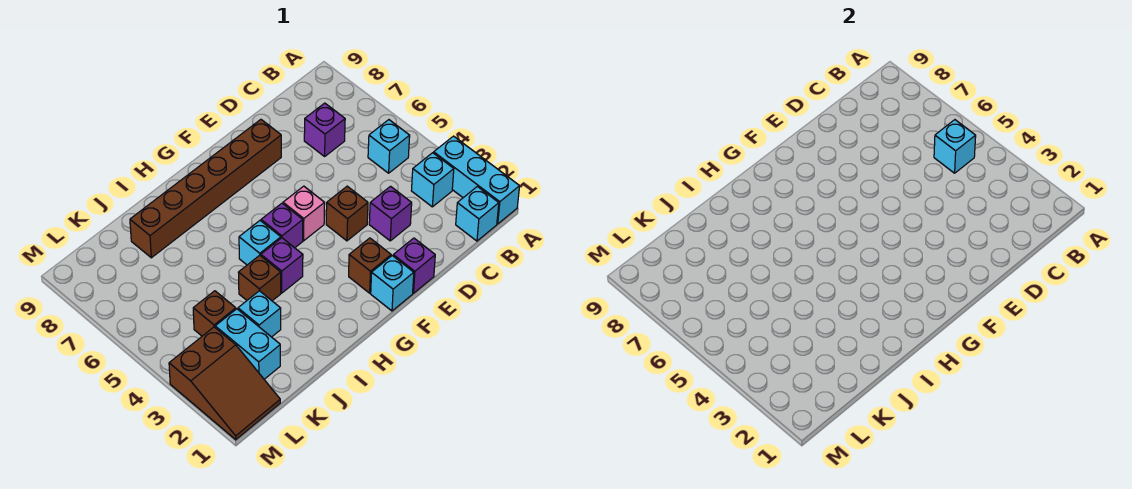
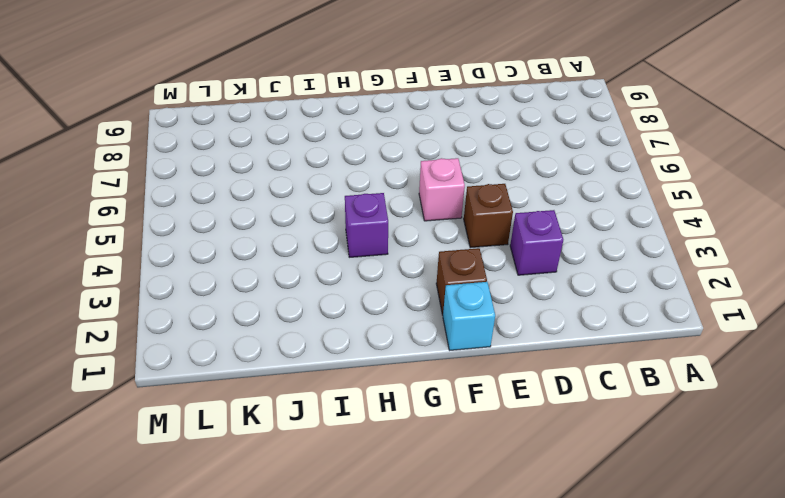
none -> cyan brick A1:A3 level 1
none -> cyan brick B1 level 1
none -> cyan brick B3 level 1

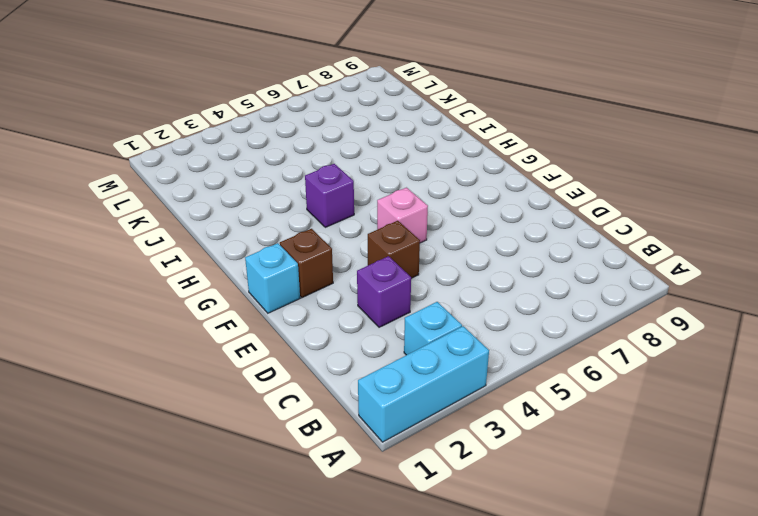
none -> cyan brick B1 level 1
none -> cyan brick B5 level 1
none -> purple brick C7 level 1

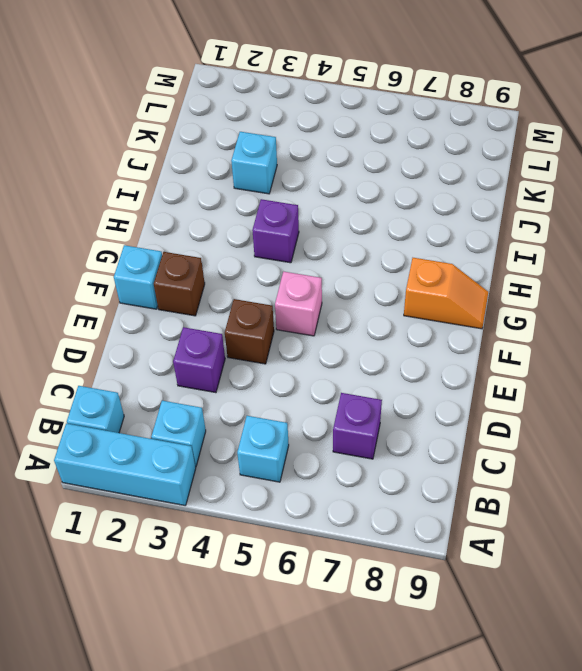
orange slope G8:G9 level 1 top 8 -> brown brick E8:J8 level 1
none -> purple brick E1 level 1
none -> purple brick G5 level 1
none -> cyan brick H5 level 1

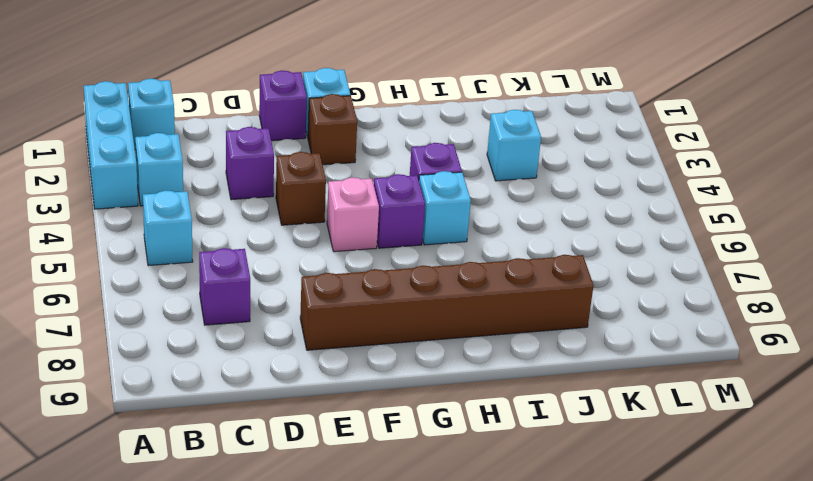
none -> brown brick I4 level 1
none -> cyan brick K2:K3 level 1
none -> brown brick K4 level 1

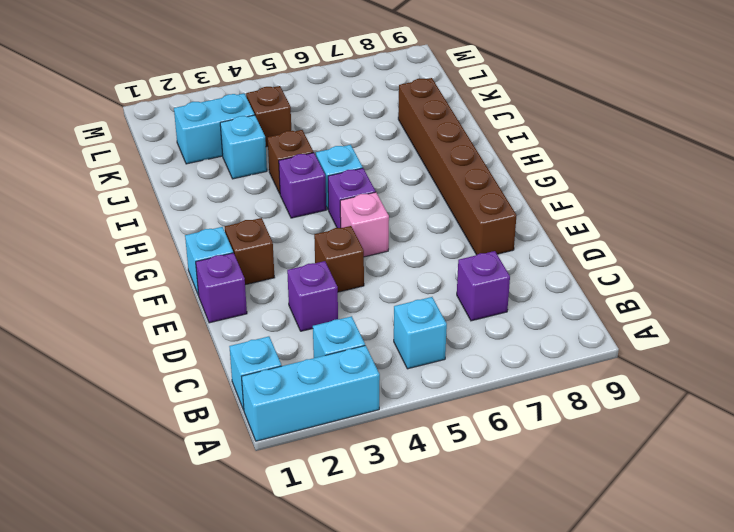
none -> brown slope L1:M3 level 1 top 3
none -> cyan brick B5 level 2

